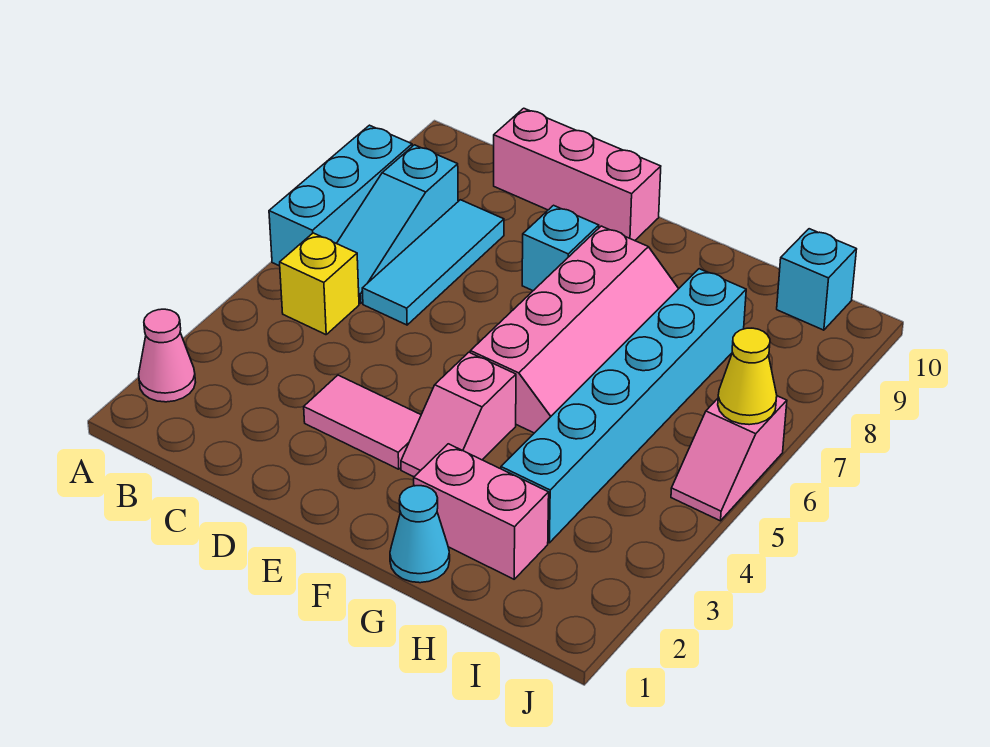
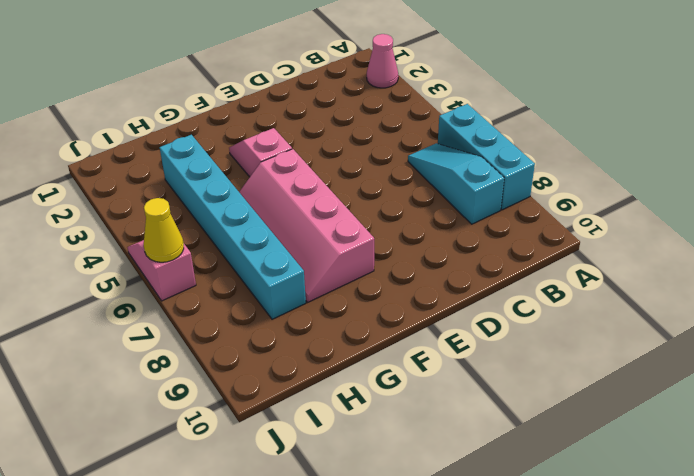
none -> yellow brick B5 level 1
none -> cyan tile C6:C8 level 1
none -> pink brick C10:E10 level 1

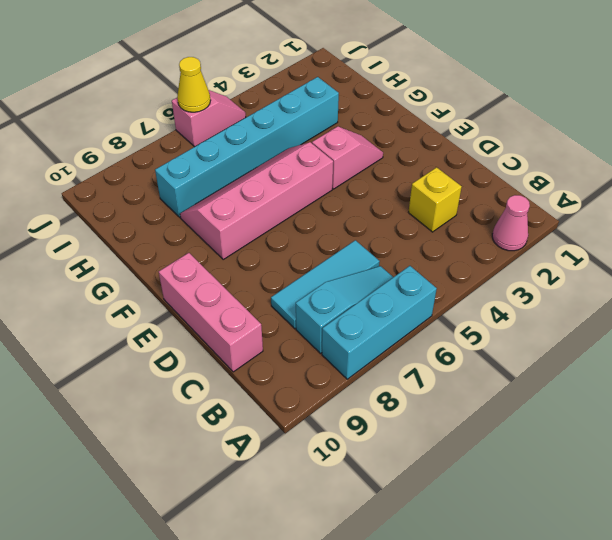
yellow brick C3 level 1 -> yellow brick B5 level 1
none -> pink tile D3:E3 level 1
none -> cyan brick E8 level 1
none -> cyan cone G1 level 1

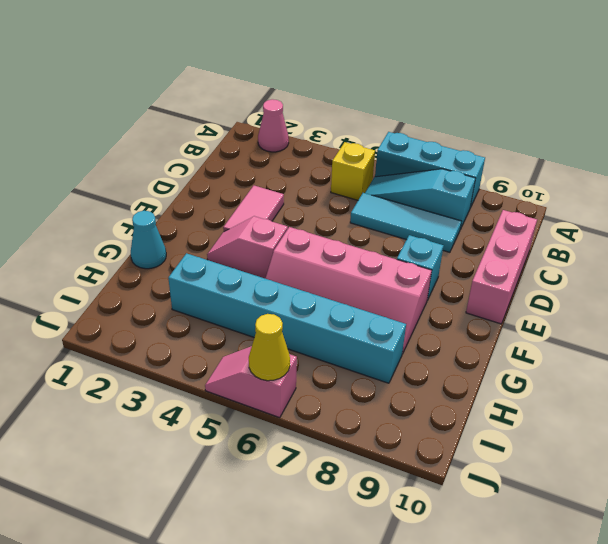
none -> pink brick G2:H2 level 1
none -> cyan brick I10 level 1

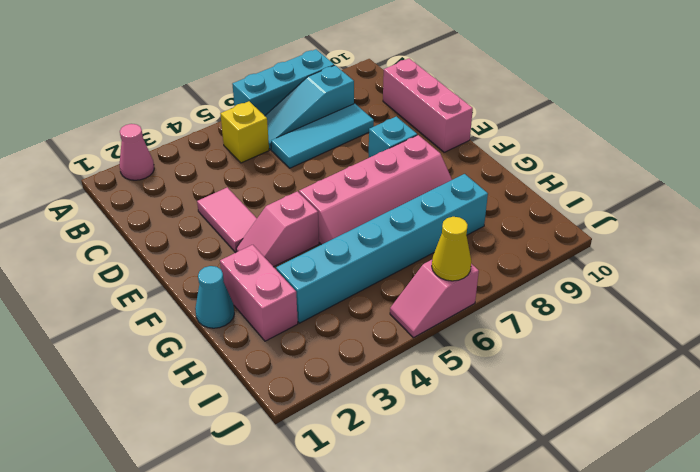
none -> cyan brick I10 level 1

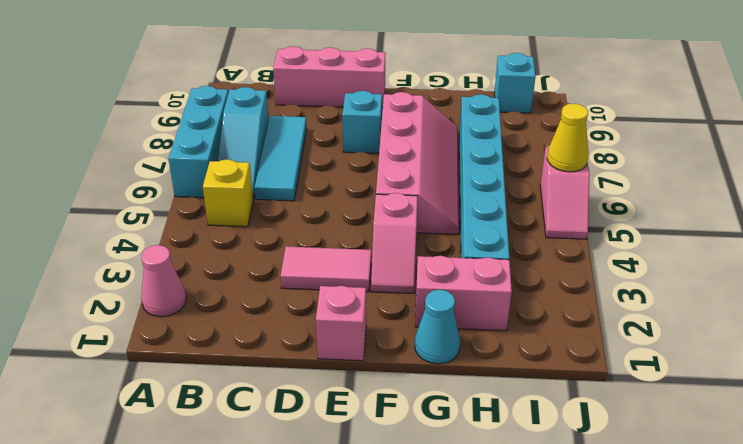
pink brick E1 level 1 -> none

